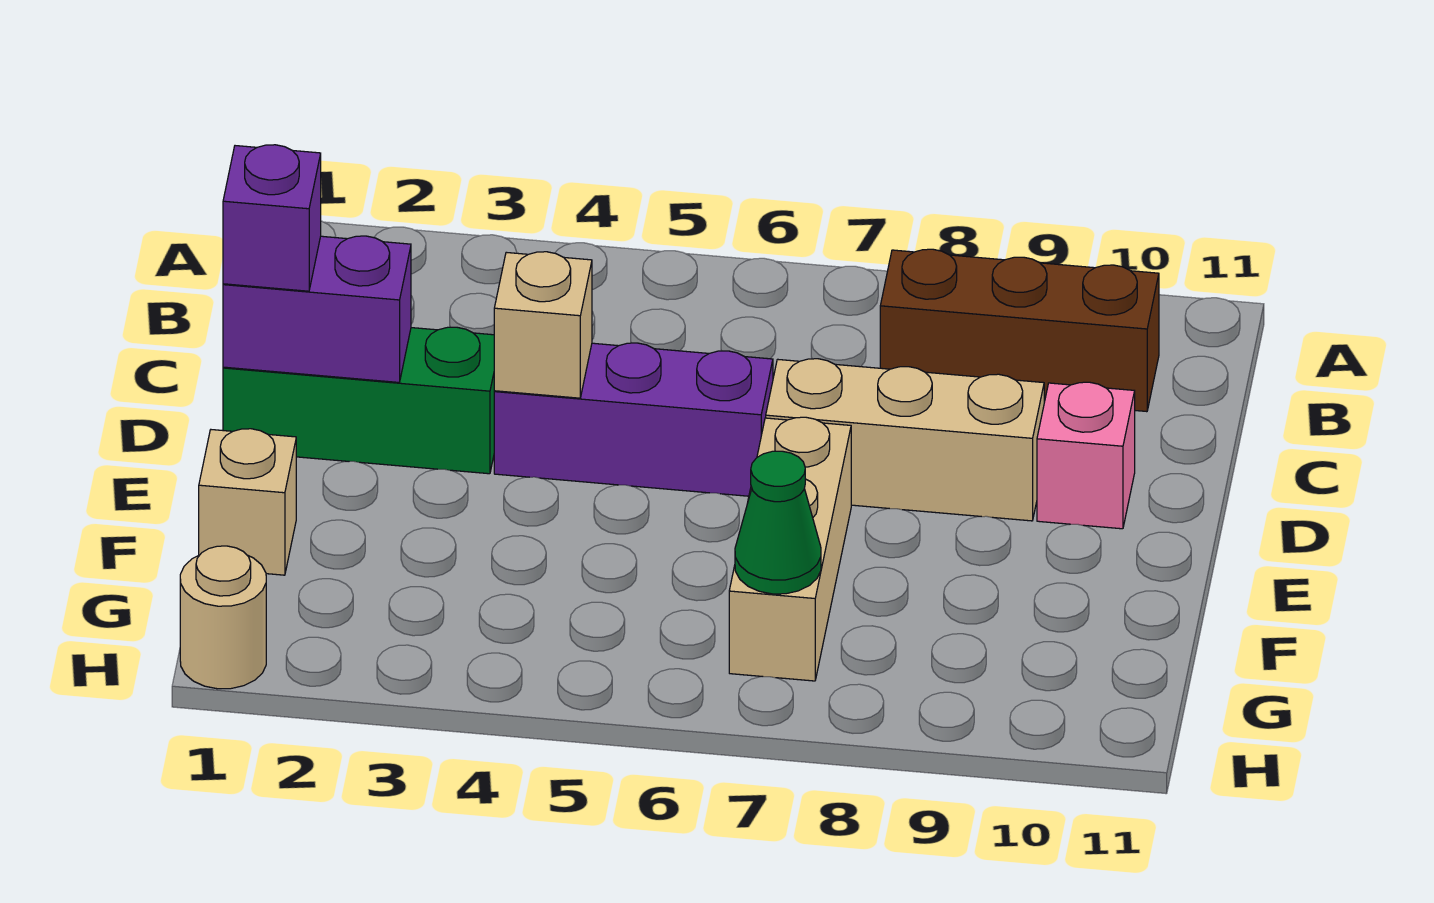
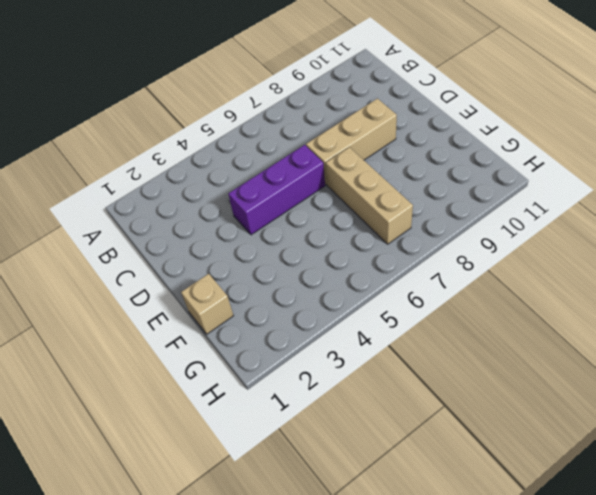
none -> brown brick B8:B10 level 1
none -> green brick D1:D3 level 1
none -> pink brick D10 level 1

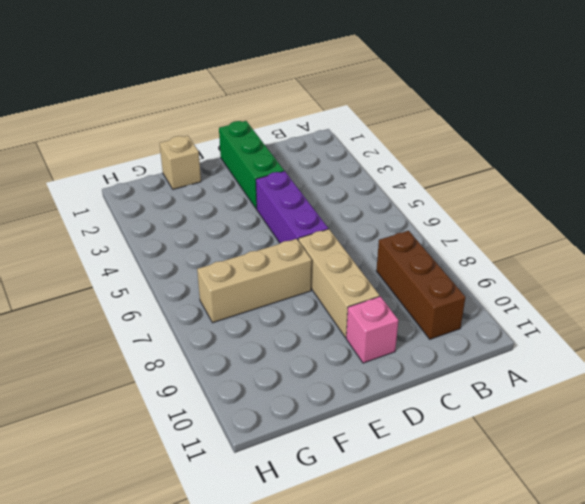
none -> tan round brick H1 level 1
none -> purple brick D1:D2 level 2
none -> tan brick D4 level 2

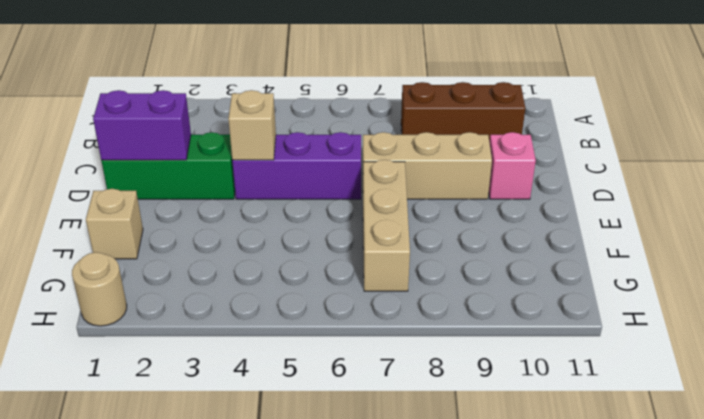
none -> green cone G7 level 2
none -> purple brick D1 level 3

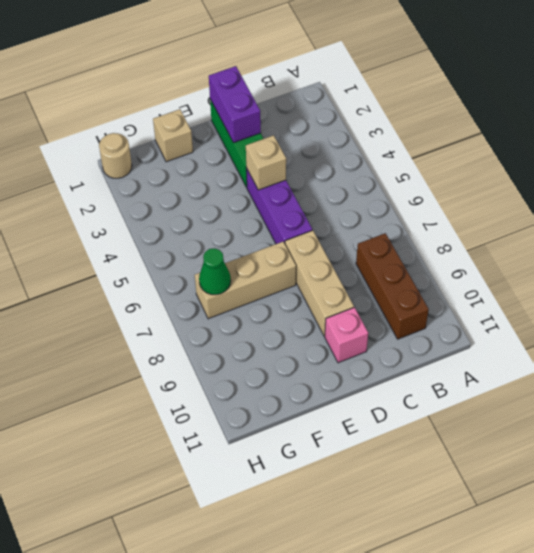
none -> purple brick D1 level 3

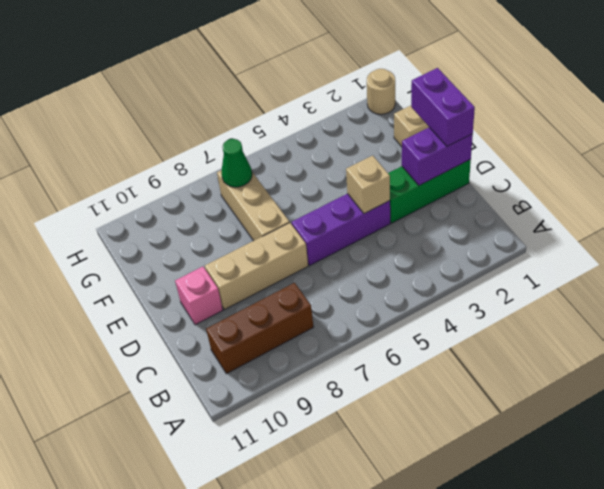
purple brick D1:E1 level 3 -> purple brick D1 level 3

